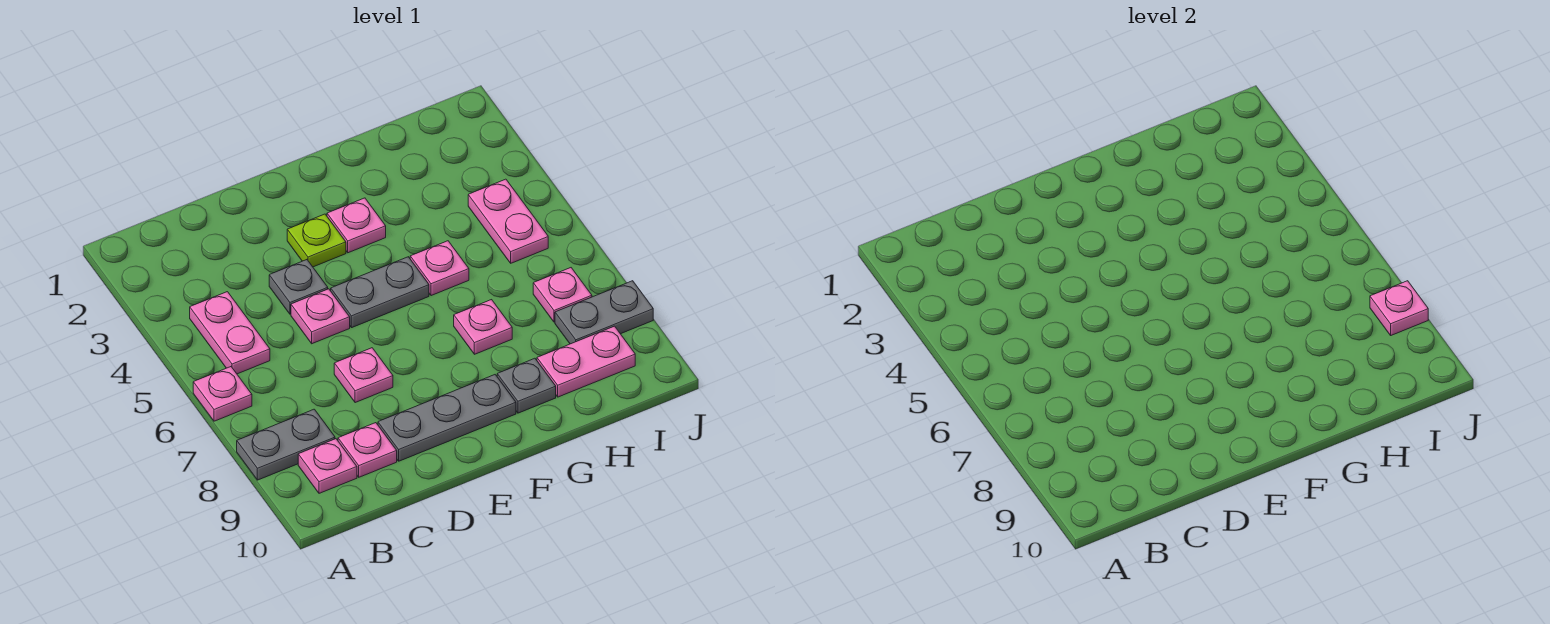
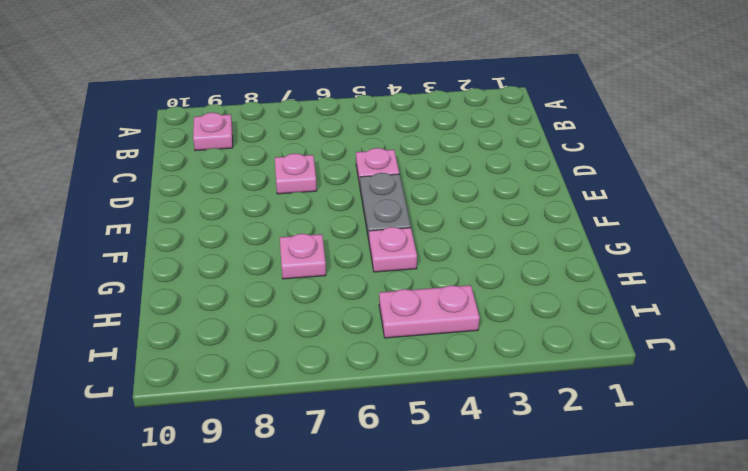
none -> pink plate A6 level 1
none -> grey plate A8:B8 level 1
none -> pink plate B4:B5 level 1

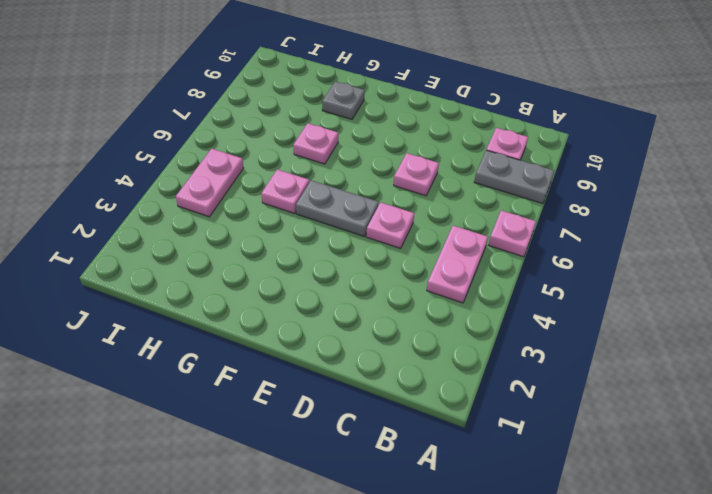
none -> pink plate C9 level 1
none -> grey plate D4 level 1
none -> grey plate D9:F9 level 1

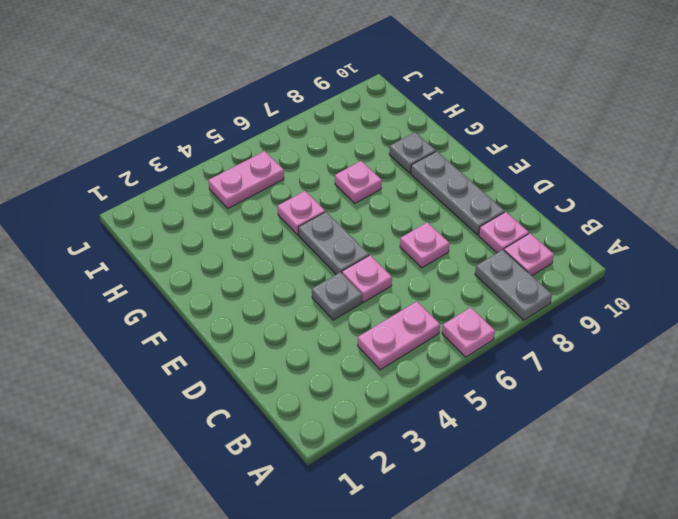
none -> lime plate E3 level 1
none -> pink plate F3 level 1
none -> pink plate H9:I9 level 1

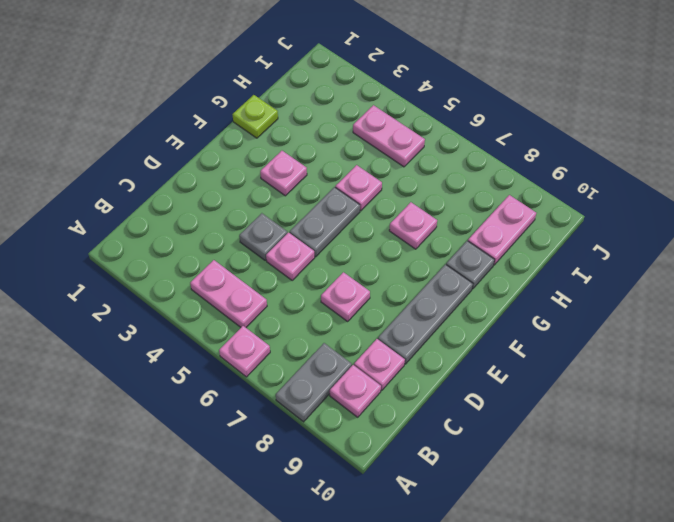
lime plate G1 level 1 -> lime plate E3 level 1
none -> pink plate I7 level 1
none -> grey plate I8:J8 level 1
none -> pink plate J8 level 2

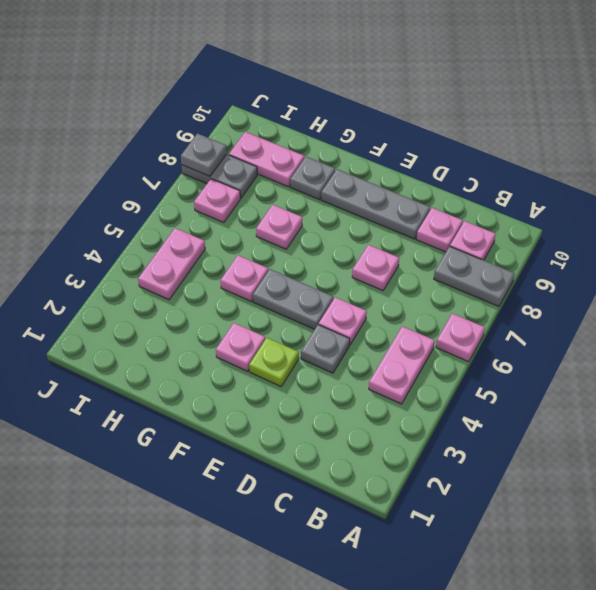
grey plate J8 level 2 -> pink plate J8 level 2

